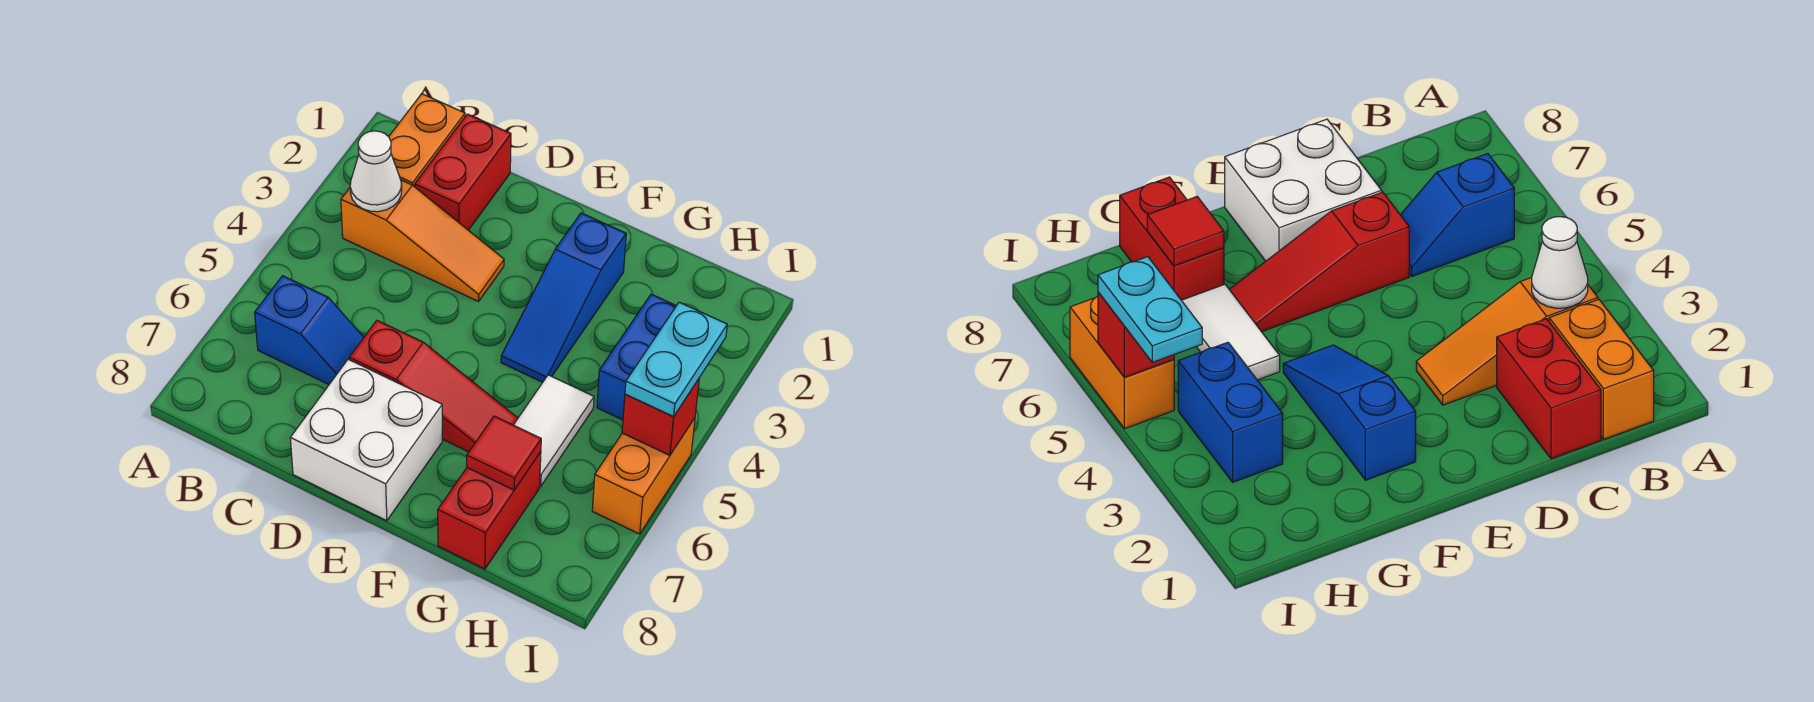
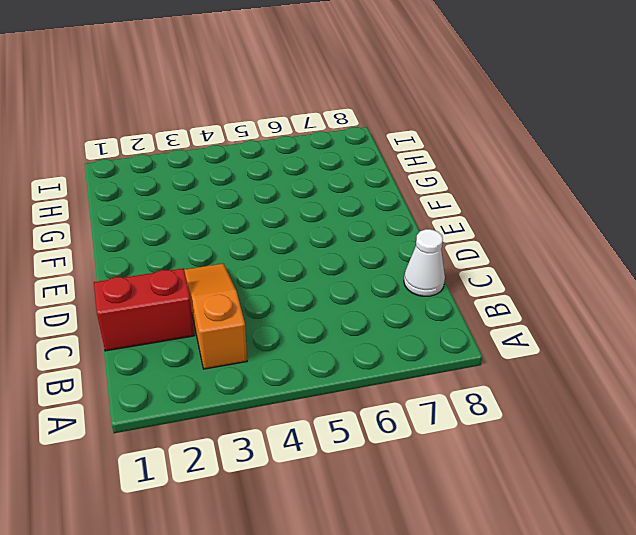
white cone C8 level 1 -> white cone B3 level 2
none -> orange brick B1:B2 level 1
none -> blue slope B6:C6 level 1 top B
none -> red slope D6:F6 level 1 top D

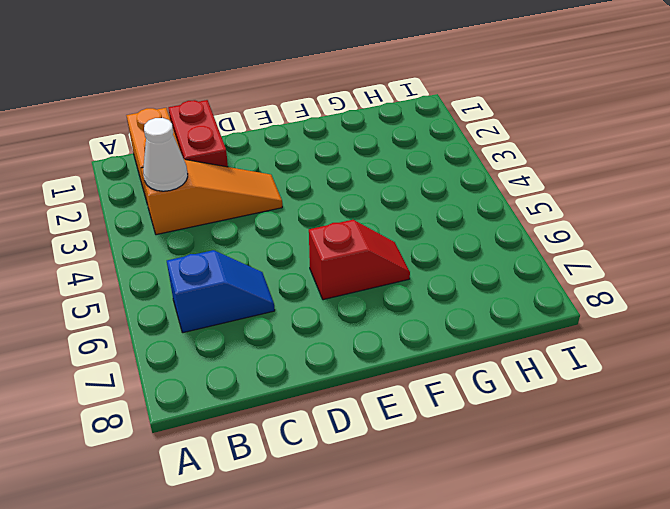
red slope E6:F6 level 1 top E -> red slope D6:F6 level 1 top D
none -> white brick D7:E8 level 1
none -> blue slope F2:F4 level 1 top 2
none -> white tile G5:G6 level 1

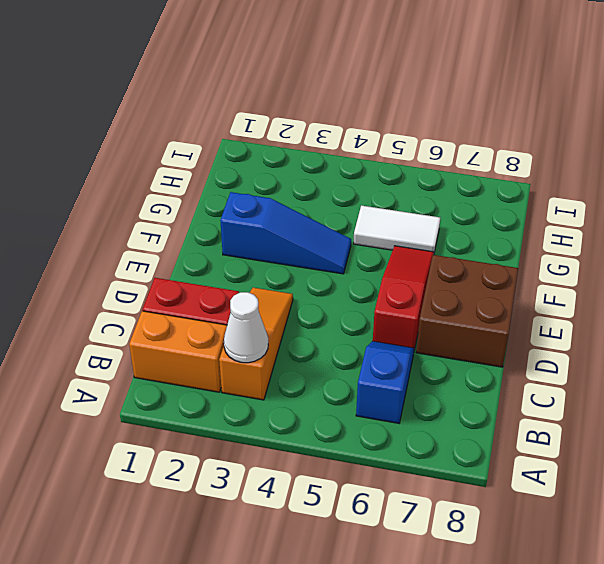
brown brick D7:E8 level 1 -> white brick D7:E8 level 1
none -> red brick G7:G8 level 1
none -> blue brick H3:H4 level 1
none -> orange brick I5:I6 level 1

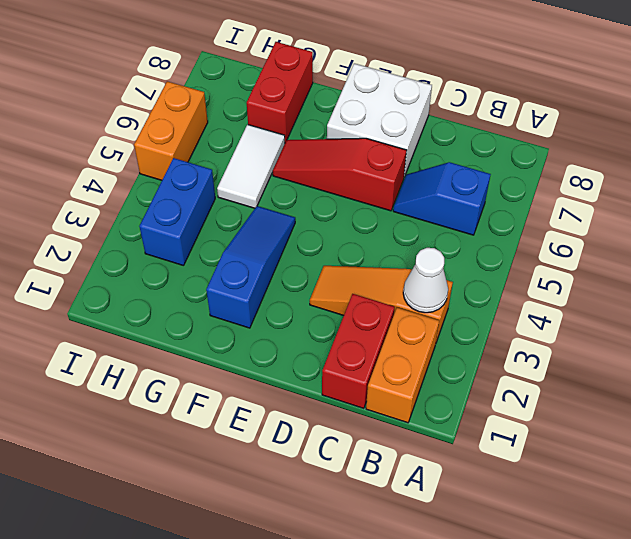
none -> red tile G7 level 2
none -> red brick I5 level 2
none -> cyan plate I4:I5 level 3

